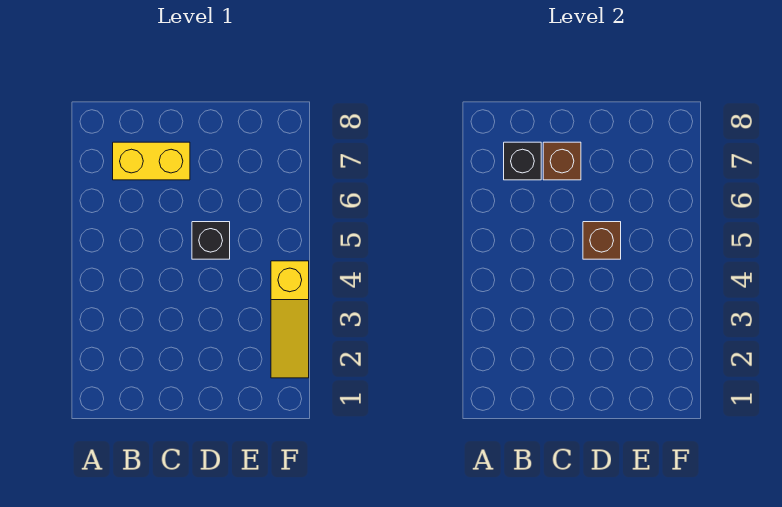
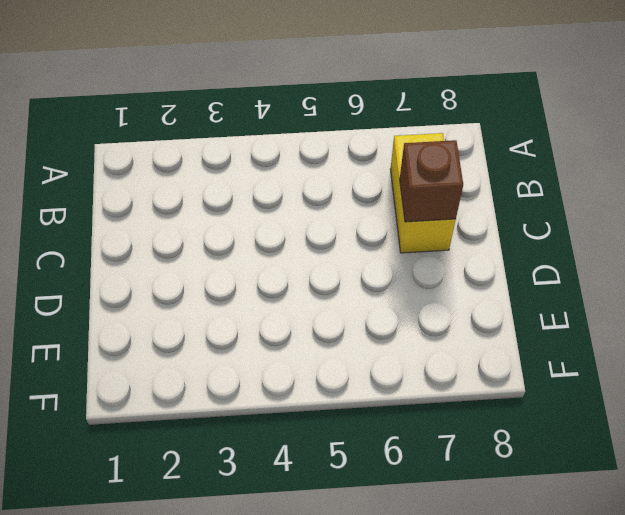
none -> black brick D5 level 1
none -> yellow slope F2:F4 level 1 top 4

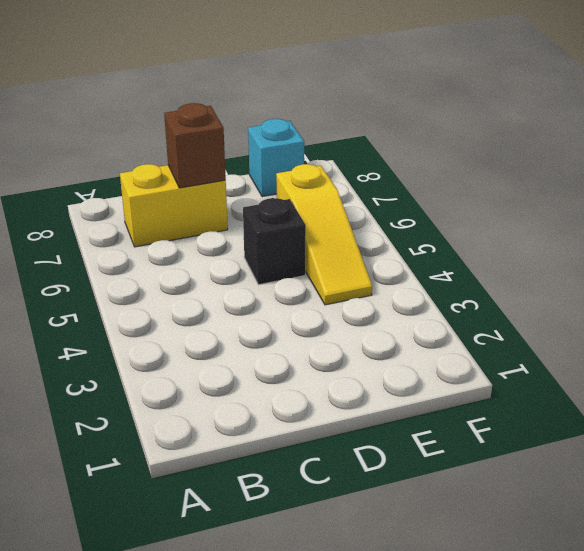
yellow slope E4:E6 level 1 top 6 -> yellow slope F2:F4 level 1 top 4
cyan brick E8 level 1 -> none
none -> black brick B7 level 2
none -> brown brick D5 level 2

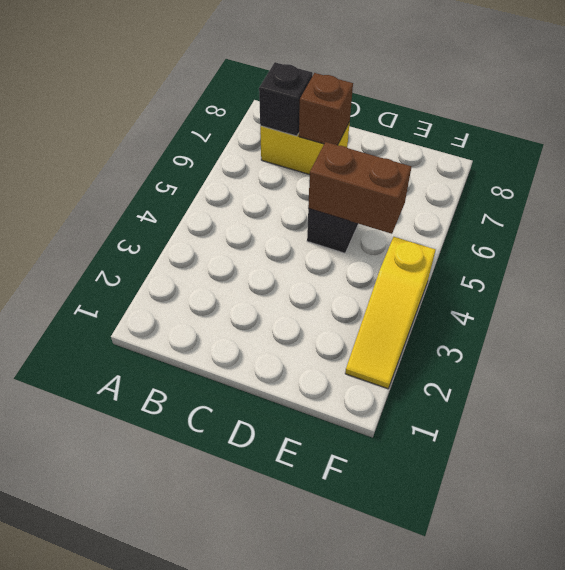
brown brick D5:E5 level 2 -> brown brick D5 level 2

